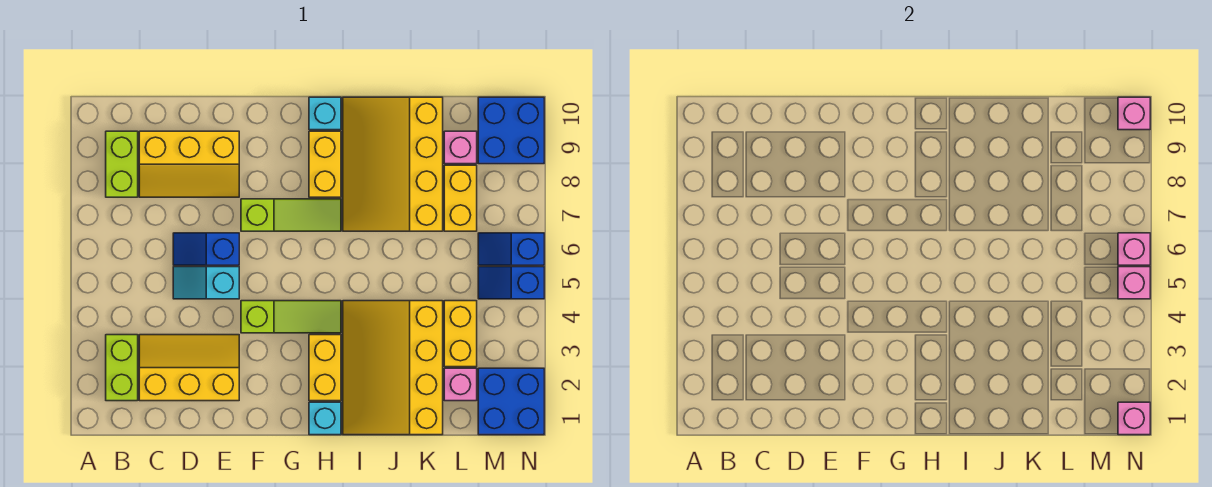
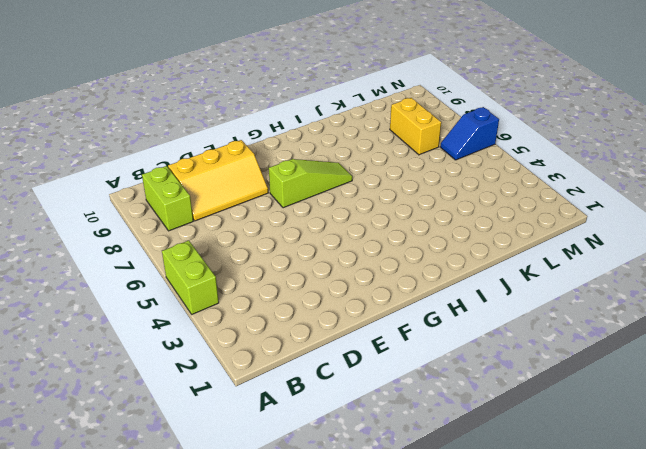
lime brick A4:A5 level 1 -> lime brick B2:B3 level 1
none -> yellow slope C2:E3 level 1 top 2
none -> cyan slope D5:E5 level 1 top E
none -> blue slope D6:E6 level 1 top E

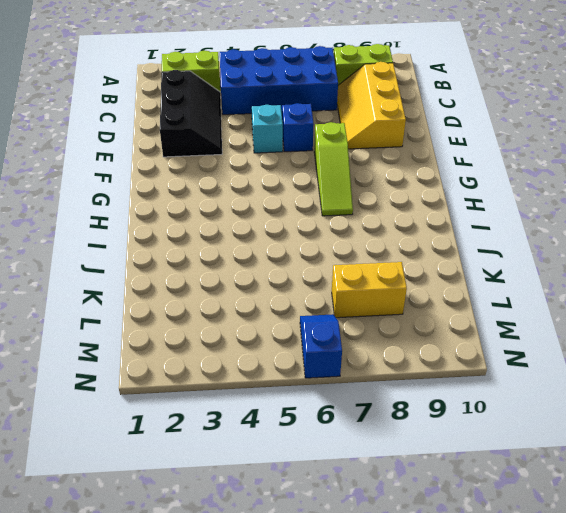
blue brick B4:C7 level 1 -> none
black slope C2:E3 level 1 top 2 -> yellow slope C2:E3 level 1 top 2
none -> lime slope F4:H4 level 1 top F
none -> cyan brick H1 level 1
none -> yellow brick H2:H3 level 1

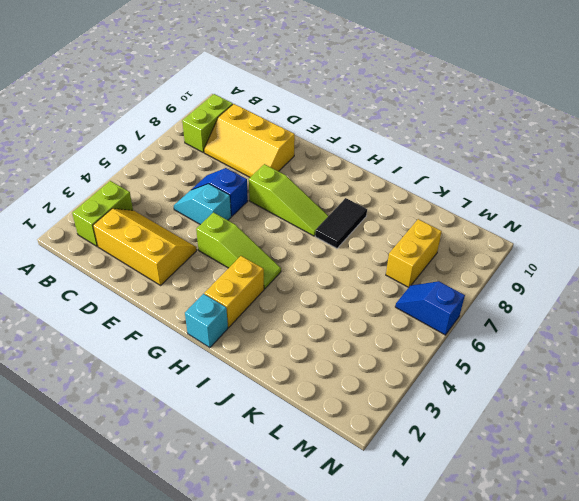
black tile I7:I8 level 1 -> yellow slope I7:K10 level 1 top K
none -> yellow brick H8:H9 level 1
none -> cyan brick H10 level 1
none -> yellow slope I1:K4 level 1 top K

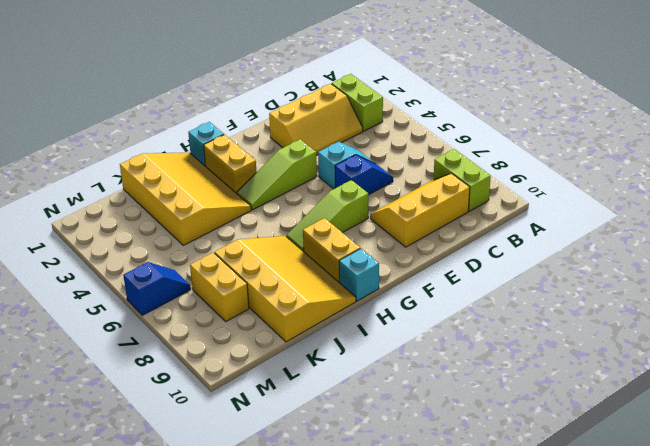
none -> pink brick L2 level 1
none -> yellow brick L3:L4 level 1
none -> pink brick L9 level 1

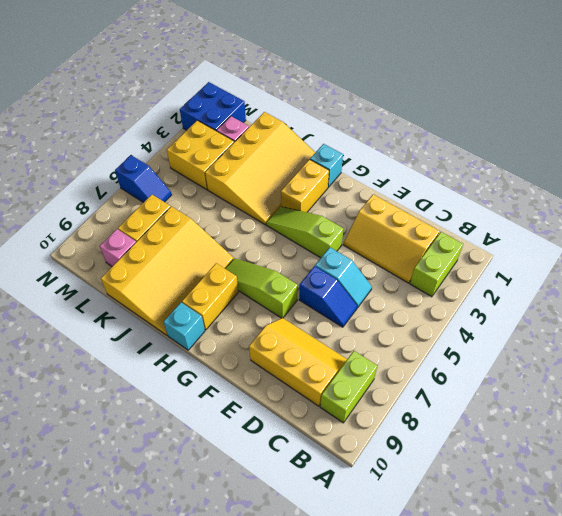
yellow brick L3:M4 level 1 -> yellow brick L3:L4 level 1
none -> blue slope M5:N5 level 1 top N
none -> blue brick M9:N10 level 1
none -> pink brick N1 level 2

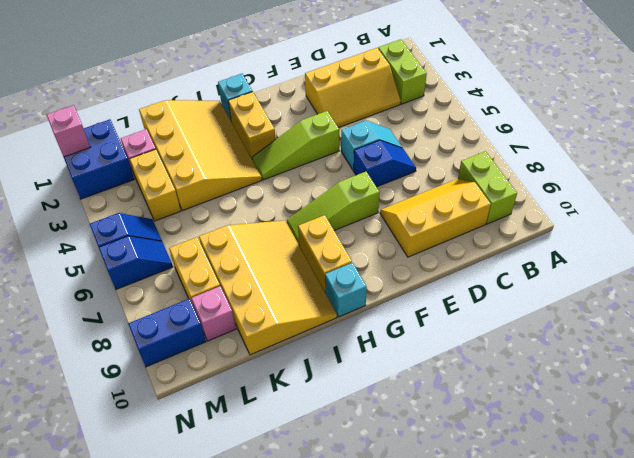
blue brick M9:N9 level 1 -> blue brick M9:N10 level 1
none -> pink brick N5 level 2
none -> pink brick N6 level 2
none -> pink brick N10 level 2

